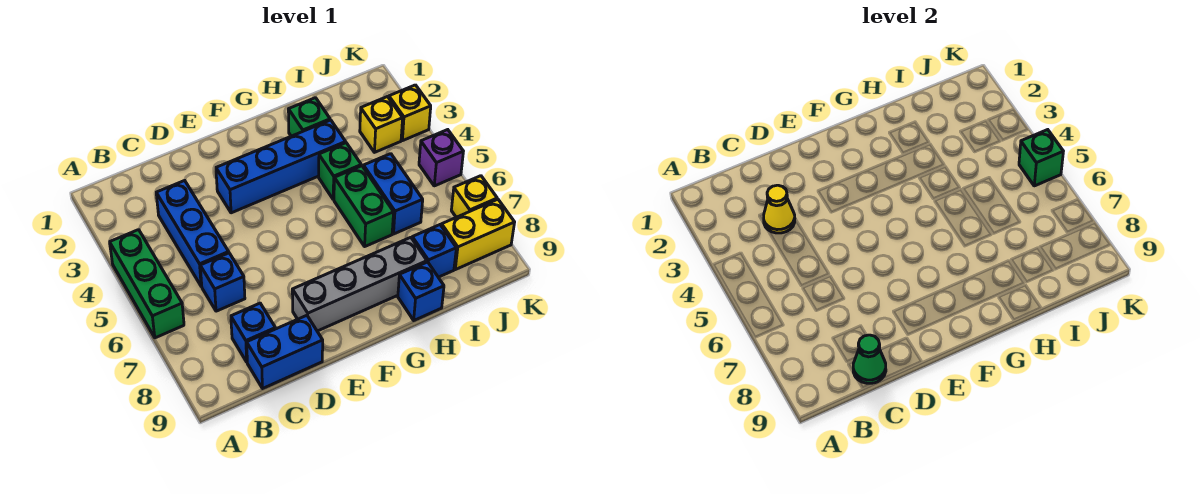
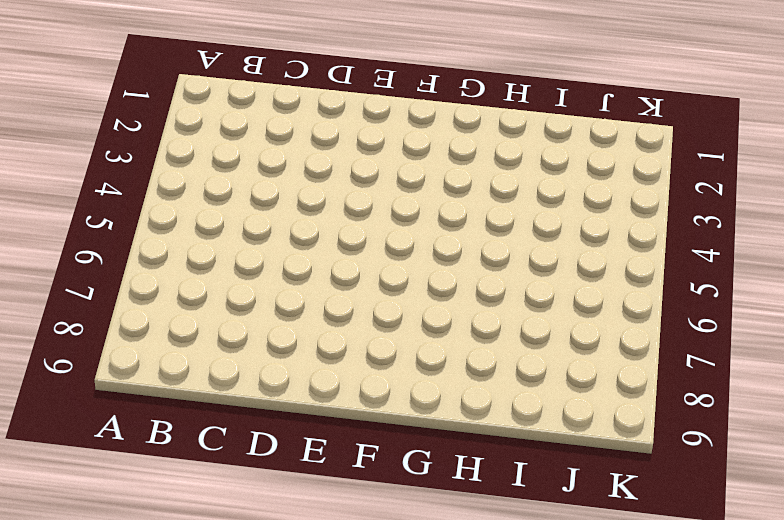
none -> green brick A4:A6 level 1
none -> blue brick C3:C5 level 1
none -> blue brick C6 level 1

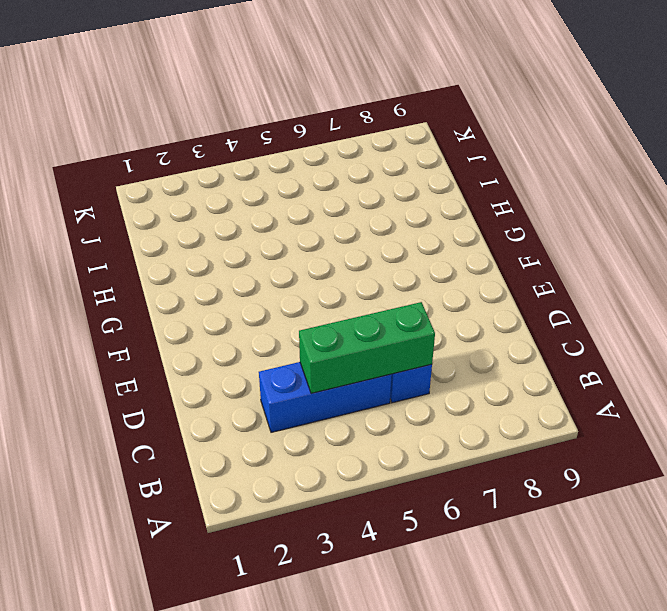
green brick C4:C6 level 2 -> green brick A4:A6 level 1
none -> blue brick C8 level 1
none -> blue brick C9:D9 level 1
none -> blue brick E3:H3 level 1

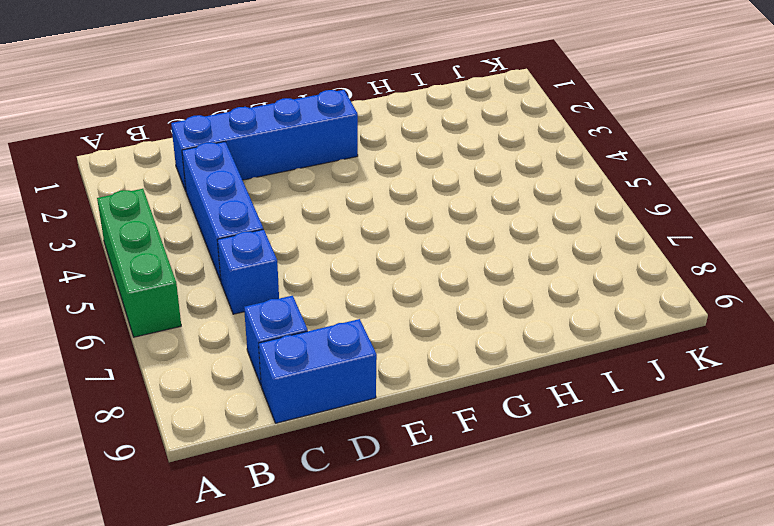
blue brick C2:F2 level 1 -> blue brick E3:H3 level 1
none -> grey brick E8:H8 level 1
none -> green brick H2 level 1
none -> green brick H4 level 1

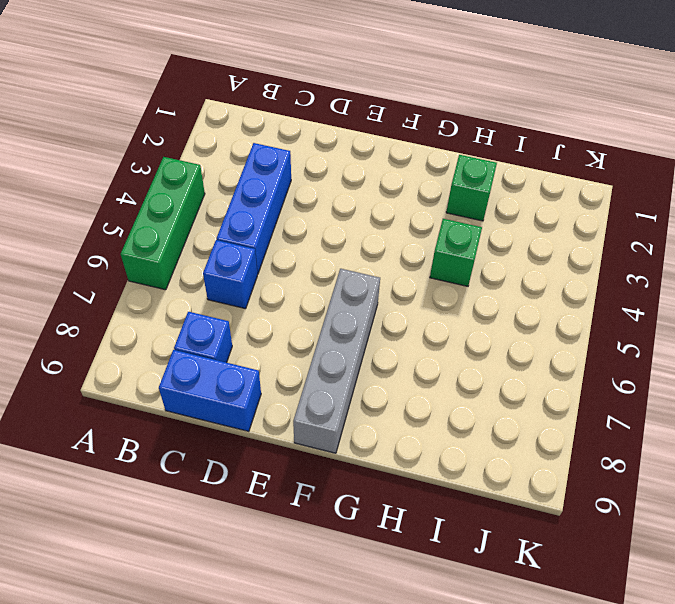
grey brick F6:F9 level 1 -> grey brick E8:H8 level 1
none -> blue brick E3:H3 level 1
none -> green brick H5:H6 level 1
none -> blue brick H9 level 1

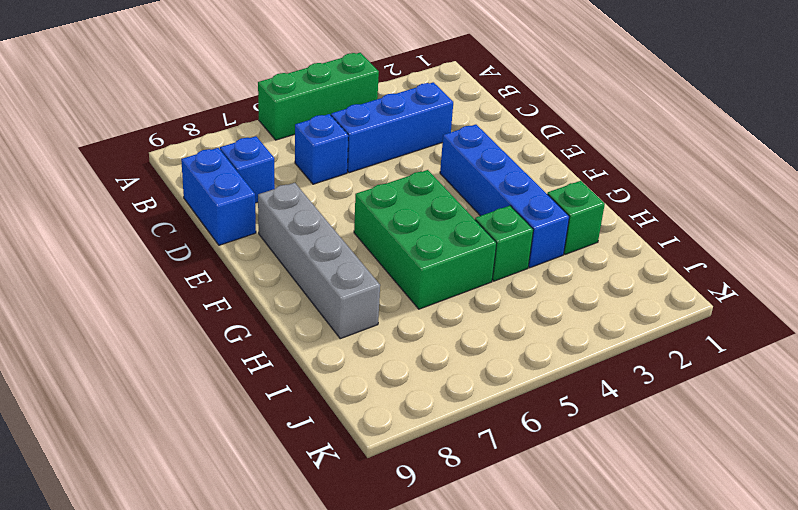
green brick F5:H6 level 1 -> green brick H5:H6 level 1
none -> blue brick H9 level 1
none -> blue brick I5:I6 level 1
none -> blue brick I8 level 1

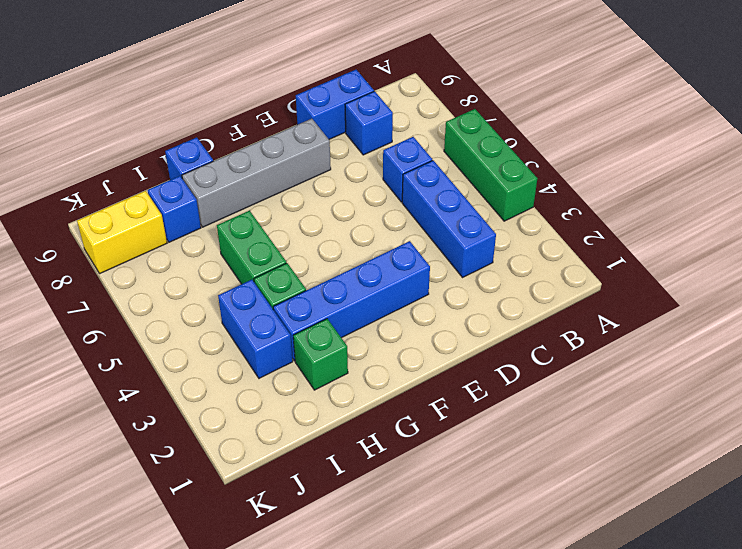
blue brick I3:I4 level 1 -> blue brick I5:I6 level 1
none -> yellow brick J3 level 1
none -> yellow brick K3 level 1
none -> purple brick K5 level 1

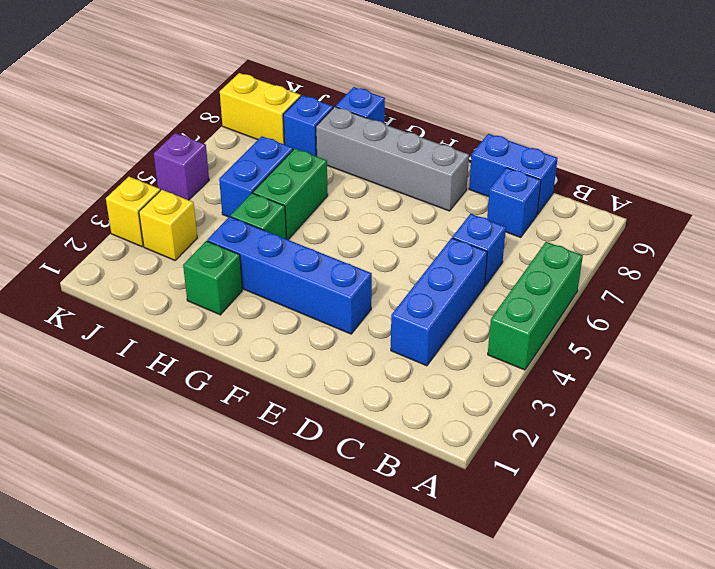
none -> yellow brick K7 level 1
none -> yellow cone C3 level 2
none -> green cone C9 level 2

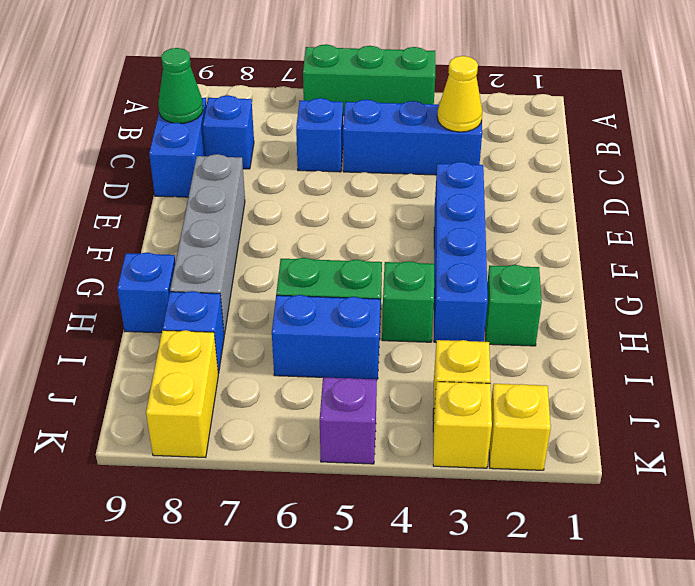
yellow brick K2 level 1 -> yellow brick K7 level 1
none -> green brick K5 level 2

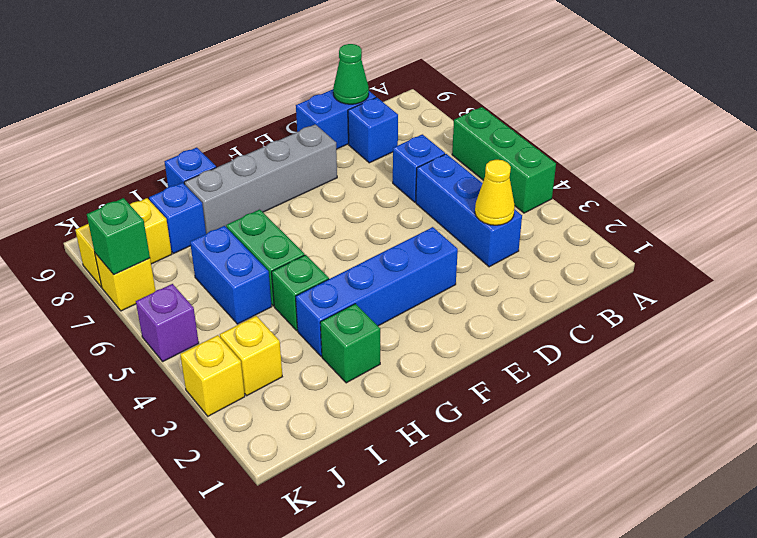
green brick K7 level 2 -> green brick K5 level 2

